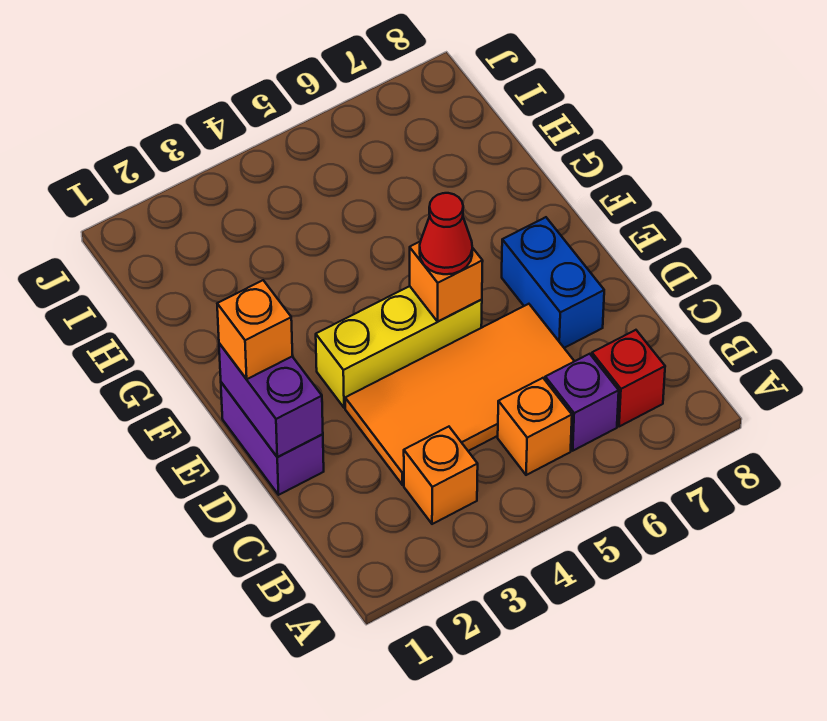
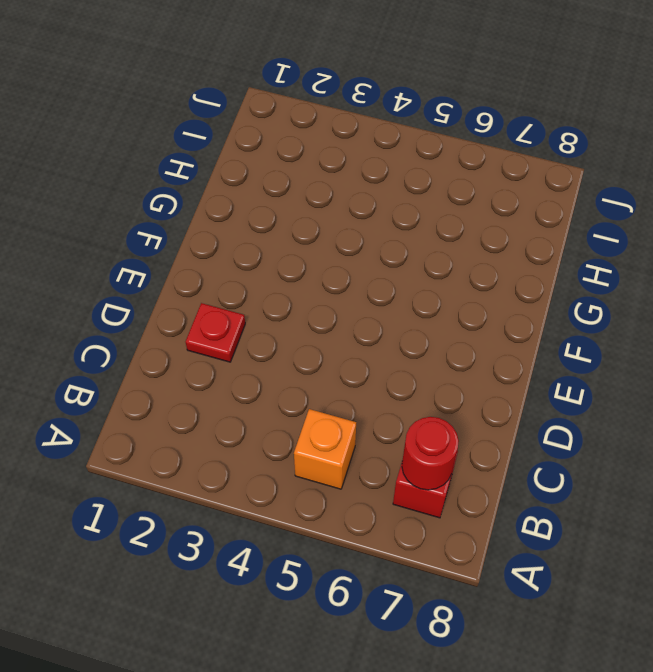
red round brick B7 level 2 -> none
red plate D2 level 1 -> none
none -> orange brick B3 level 1
none -> purple brick B6 level 1
none -> orange tile C3:D6 level 1

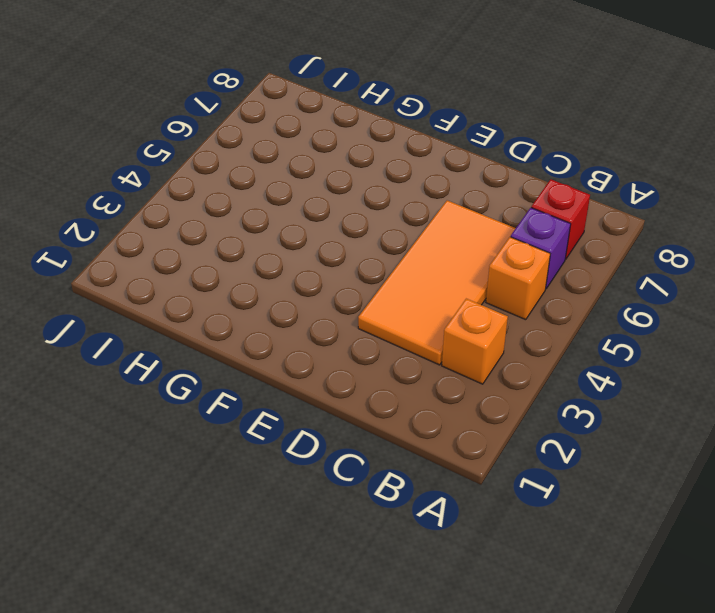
none -> purple brick D1:E1 level 1
none -> blue brick D7:E7 level 1
none -> yellow brick E3:E5 level 1

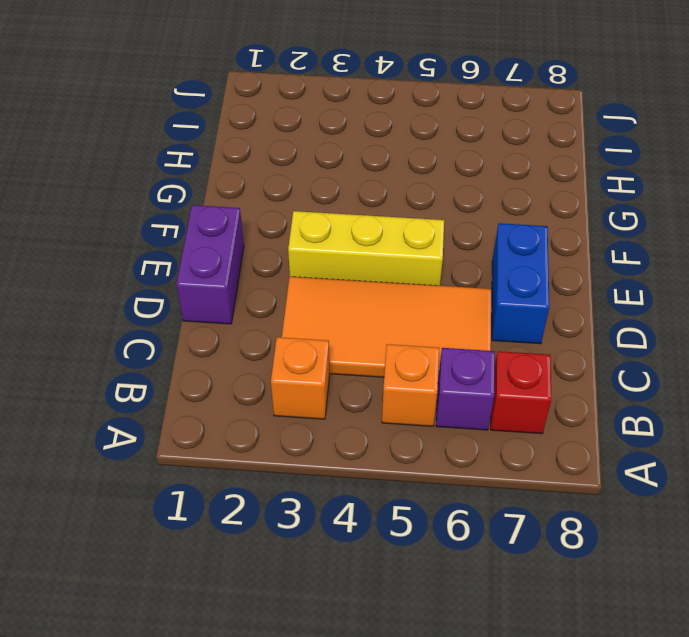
none -> purple brick D1:E1 level 2
none -> orange brick E5 level 2
none -> orange brick E1 level 3

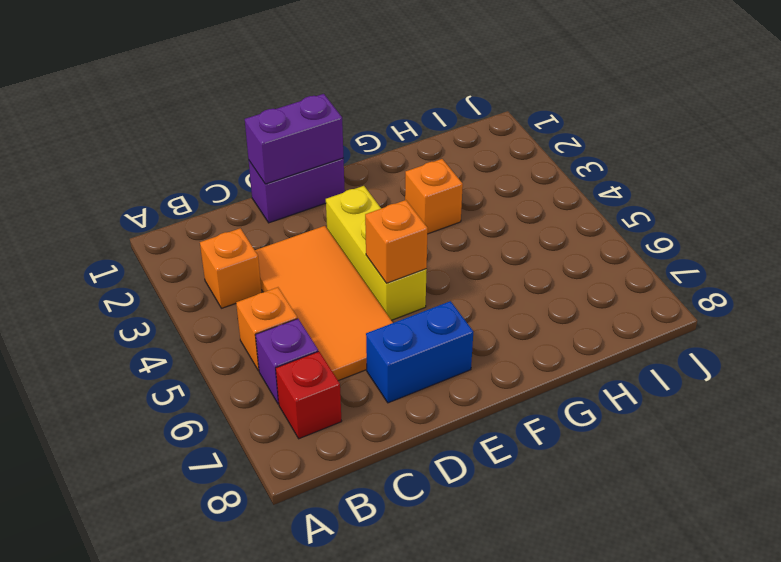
orange brick G3 level 1 -> orange brick E1 level 3
none -> red cone E5 level 3

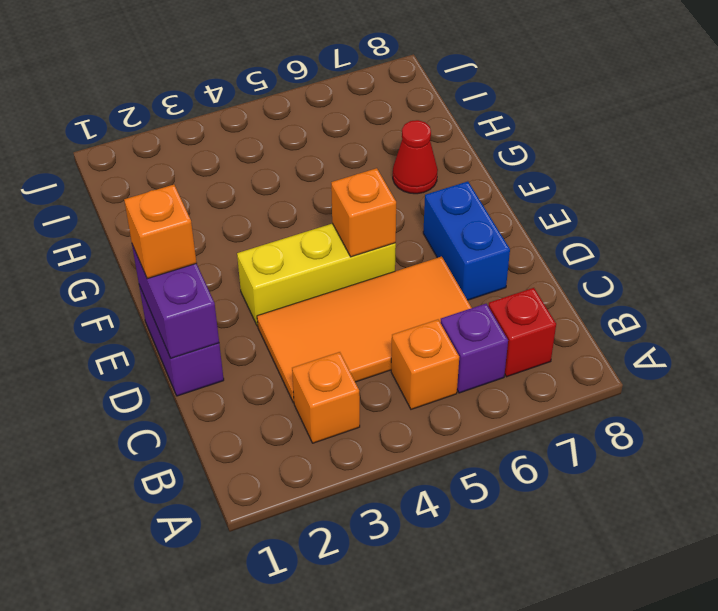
red cone G7 level 1 -> red cone E5 level 3

